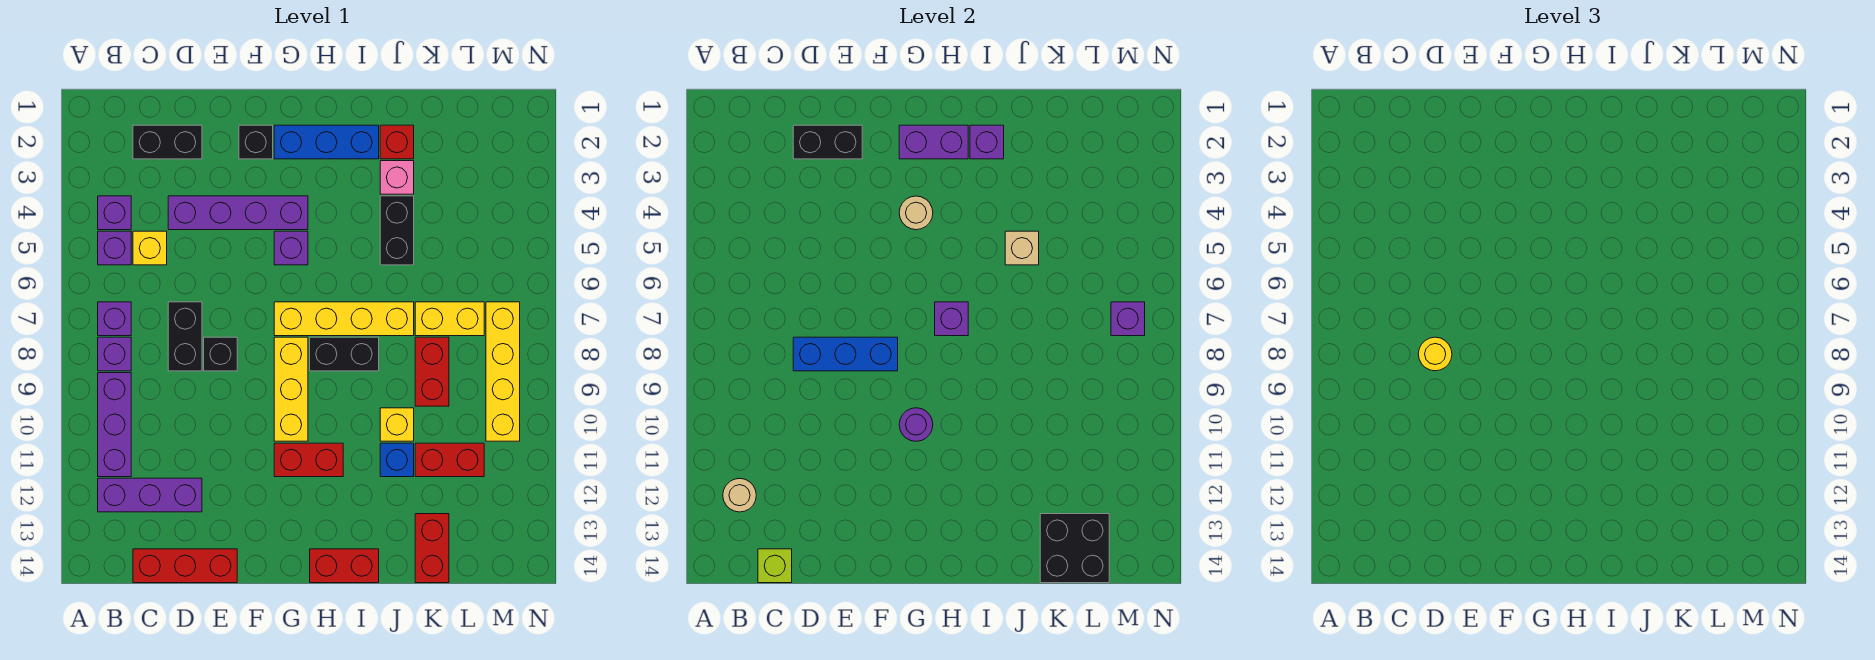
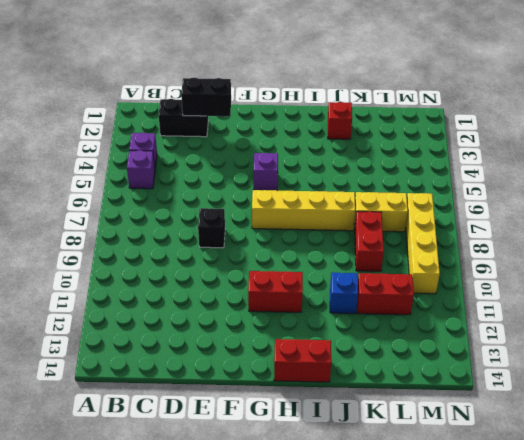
none -> purple brick B7 level 1
none -> purple brick B8 level 1
none -> purple brick B9:B11 level 1
none -> purple brick B12:D12 level 1

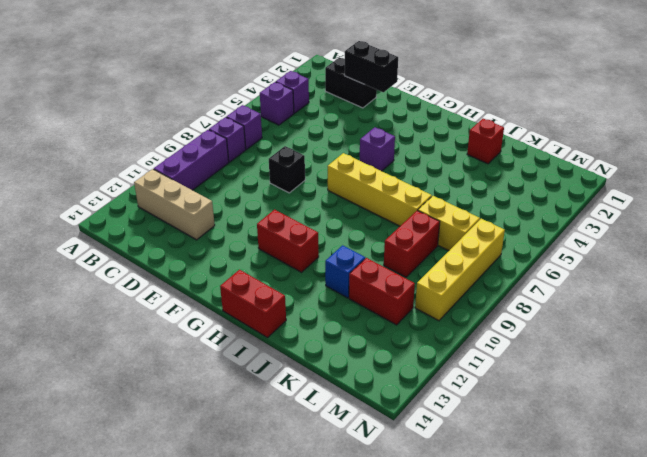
tan brick B12:D12 level 1 -> purple brick B12:D12 level 1
none -> yellow brick C5 level 1
none -> red brick C14:E14 level 1
none -> purple brick D4:G4 level 1
none -> black brick D7:D8 level 1

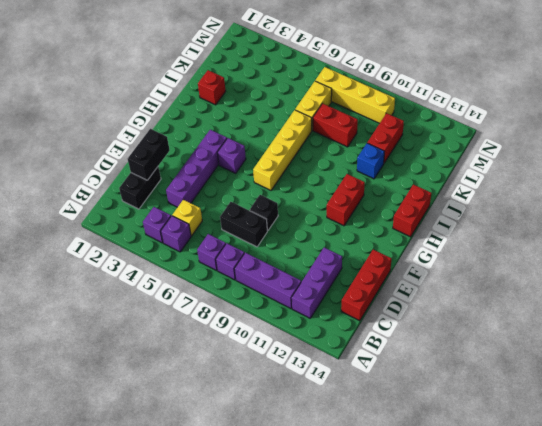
none -> black brick F2 level 1
none -> blue brick G2:I2 level 1
none -> yellow brick G8:G10 level 1
none -> black brick H8:I8 level 1

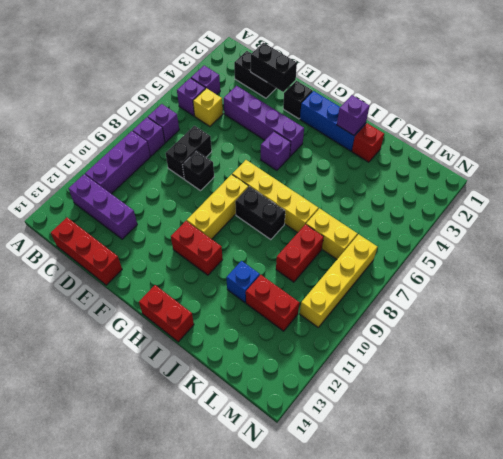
none -> pink brick J3 level 1
none -> black brick J4:J5 level 1
none -> yellow brick J10 level 1
none -> red brick K13:K14 level 1

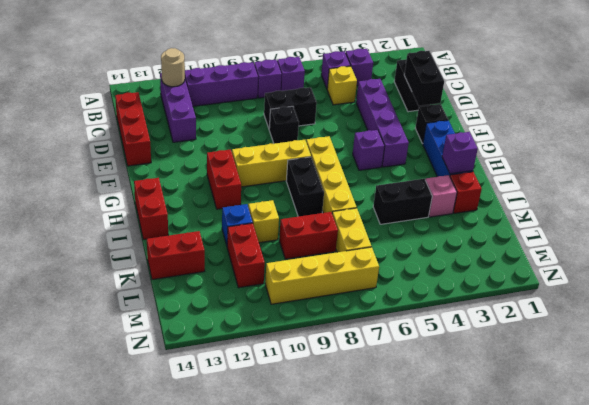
none -> lime brick C14 level 2
none -> blue brick D8:F8 level 2
none -> purple brick G2:H2 level 2
none -> tan round brick G4 level 2

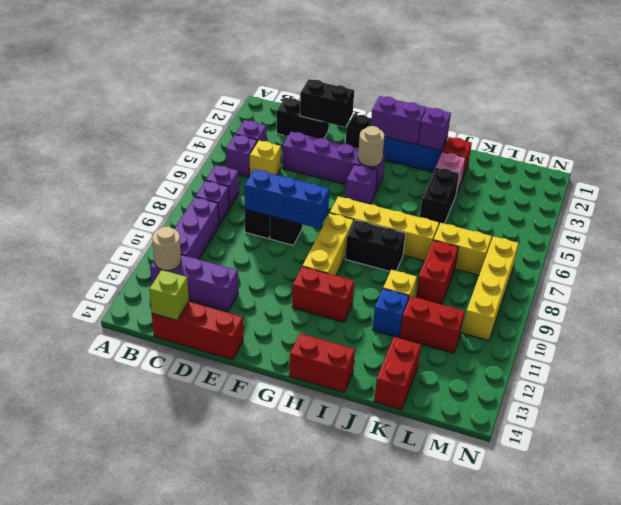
none -> purple round brick G10 level 2
none -> purple brick H7 level 2
none -> tan brick J5 level 2
none -> black brick K13:L14 level 2

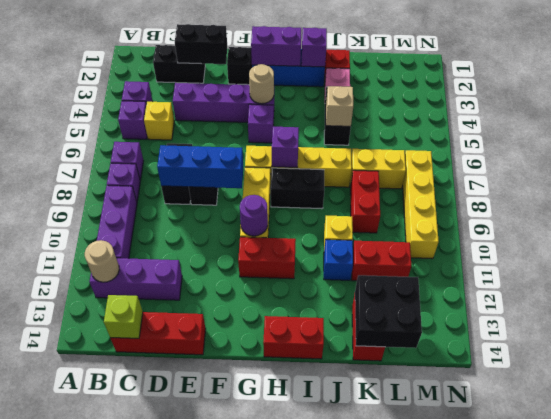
none -> purple brick M7 level 2
none -> yellow round brick D8 level 3

